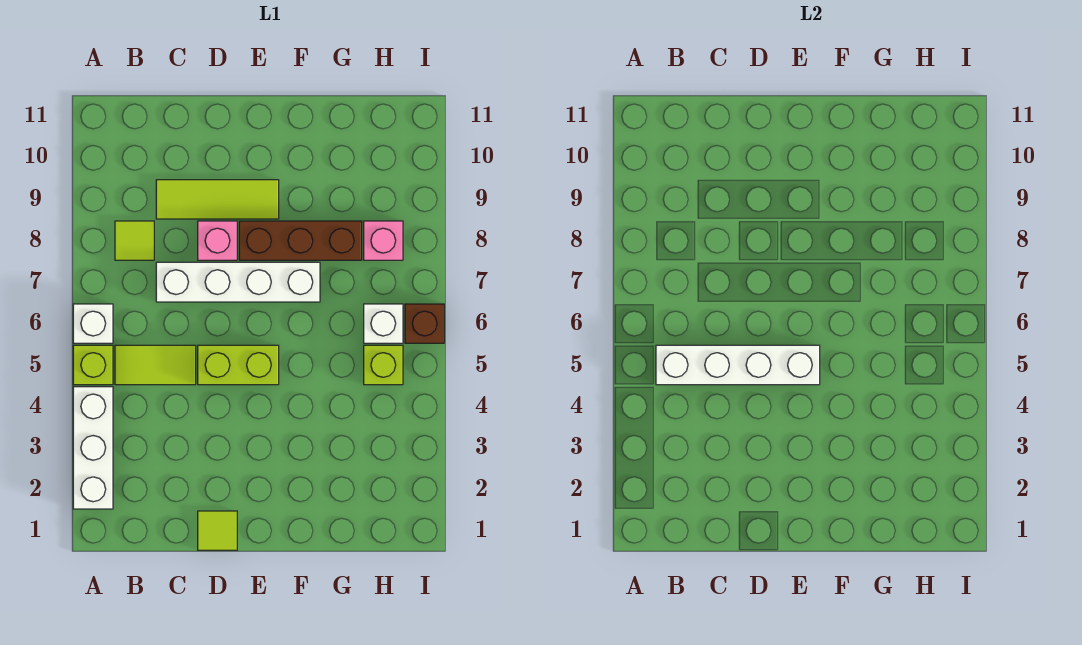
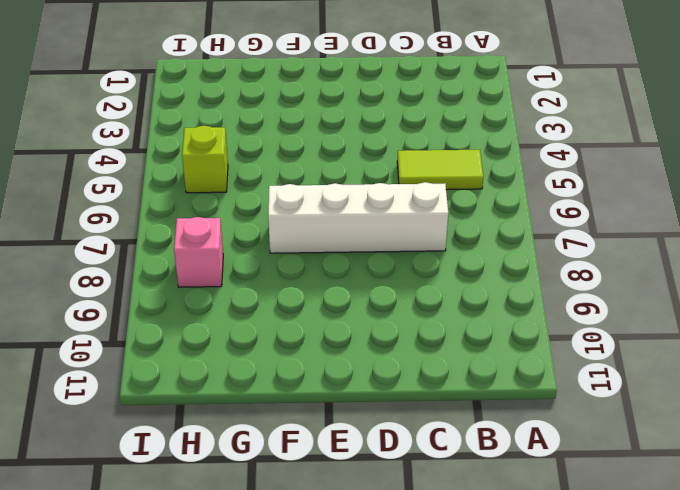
none -> white brick A2:A4 level 1
none -> lime brick A5 level 1
none -> white brick A6 level 1

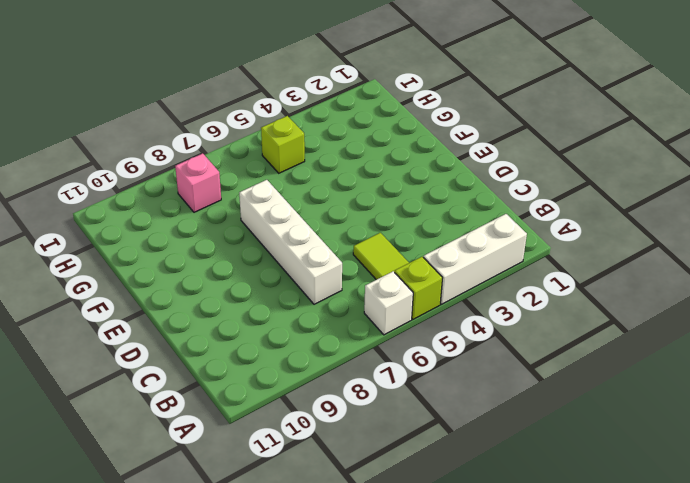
none -> lime tile B8 level 1
none -> lime tile C9:E9 level 1
none -> lime tile D1 level 1

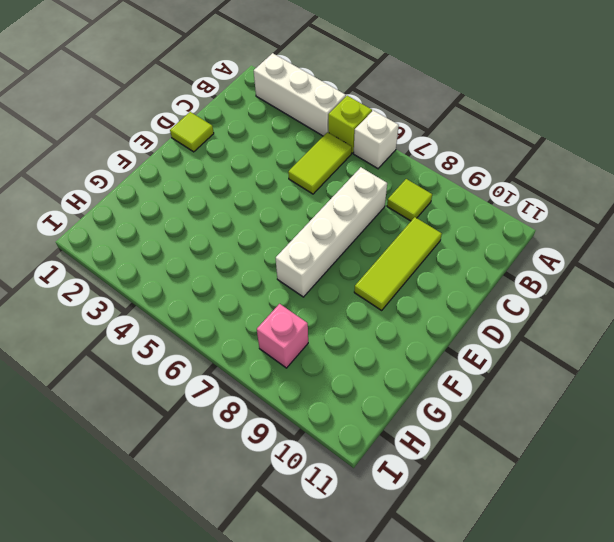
none -> lime brick D5:E5 level 1
none -> pink brick D8 level 1
none -> brown brick E8:G8 level 1

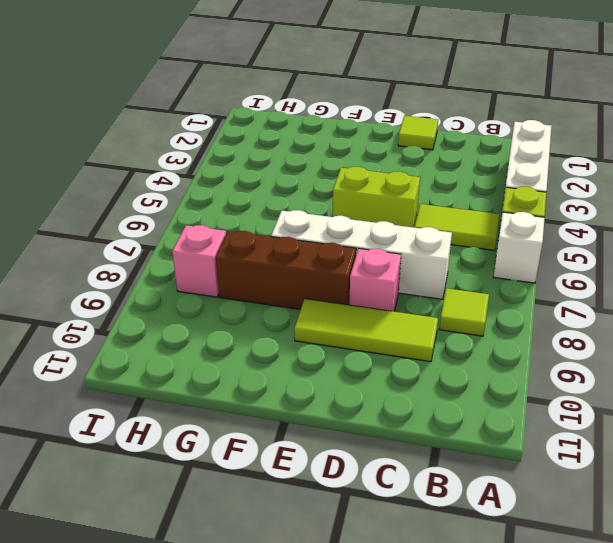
none -> lime brick H5 level 1
none -> white brick H6 level 1
none -> brown brick I6 level 1

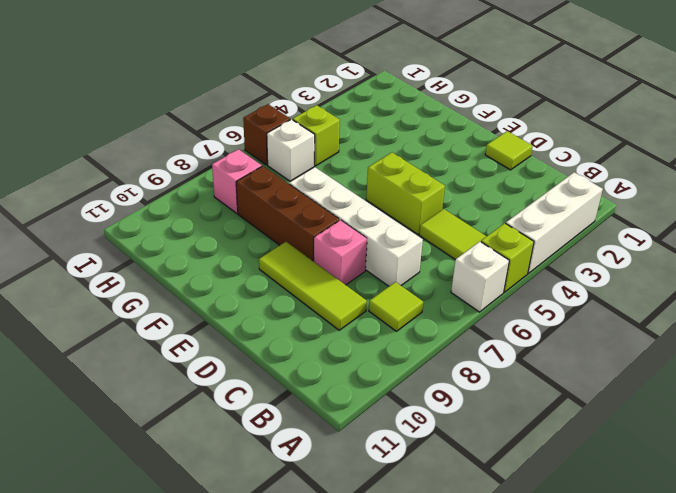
none -> white brick B5:E5 level 2

